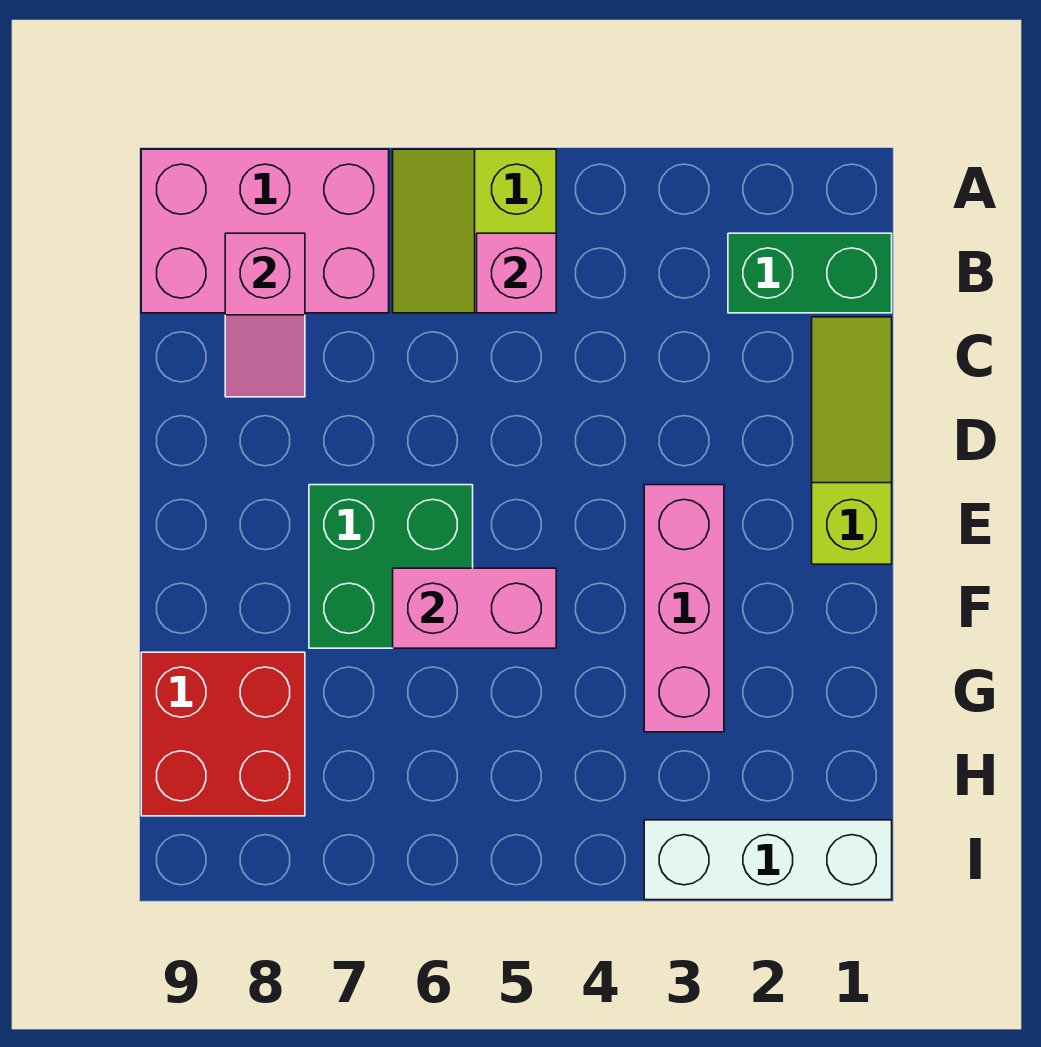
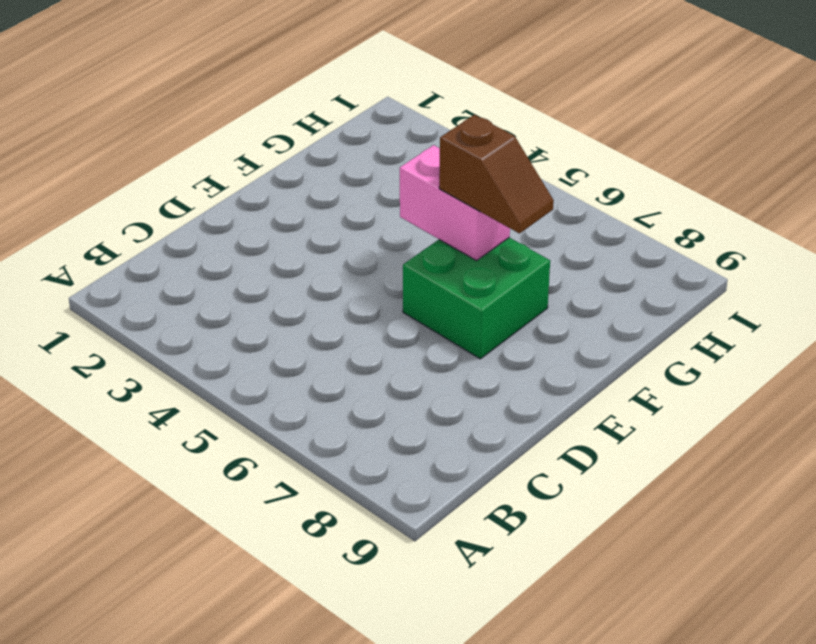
brown slope F6:F7 level 3 top 6 -> none
none -> lime slope A5:B6 level 1 top 5
none -> pink brick A7:B9 level 1

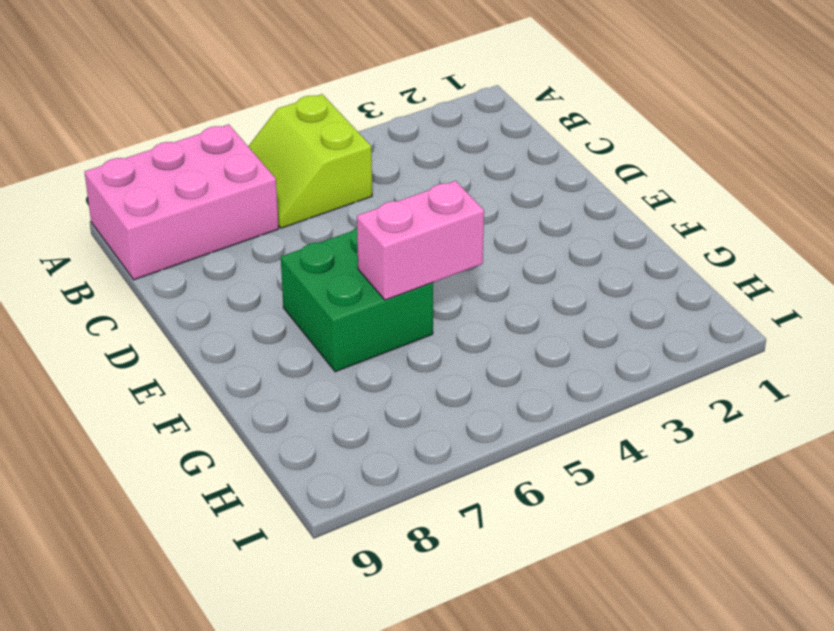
none -> green brick B1:B2 level 1
none -> lime slope C1:E1 level 1 top E

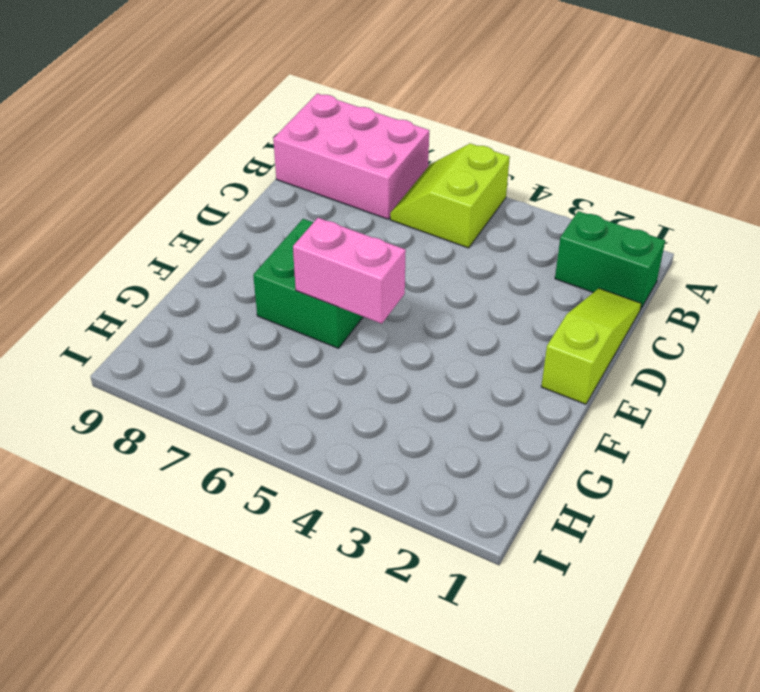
none -> pink brick E3:G3 level 1
none -> red brick G8:H9 level 1

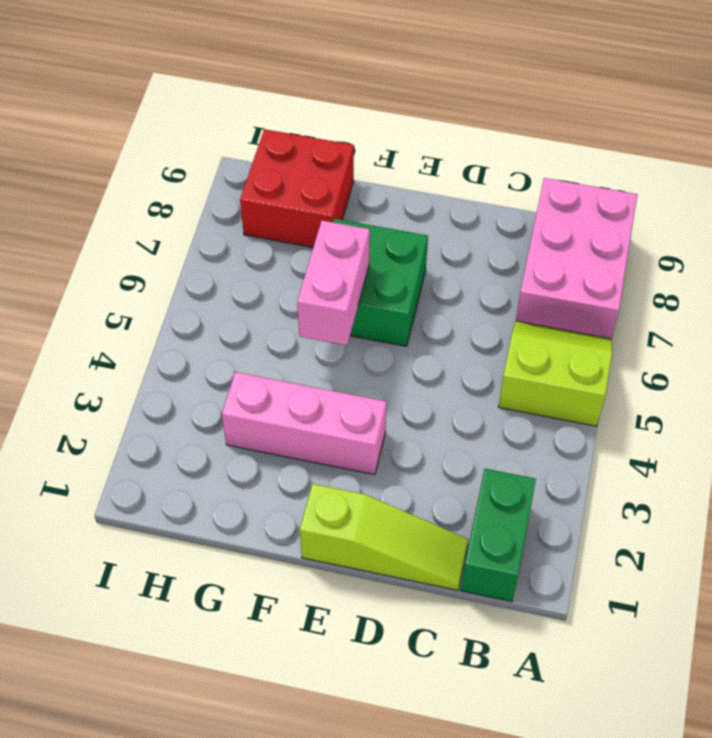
none -> white brick I1:I3 level 1
none -> pink brick B5 level 2

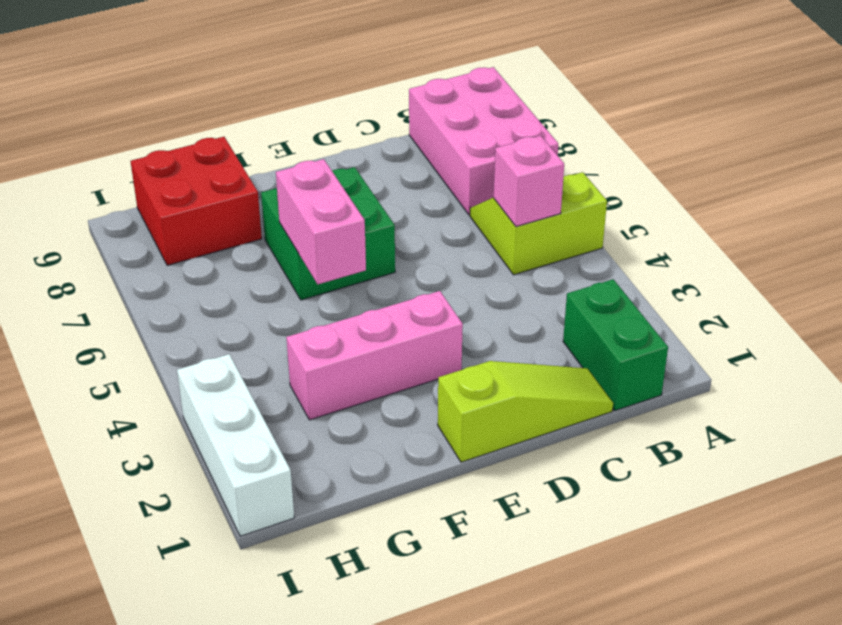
none -> pink slope B8:C8 level 2 top B

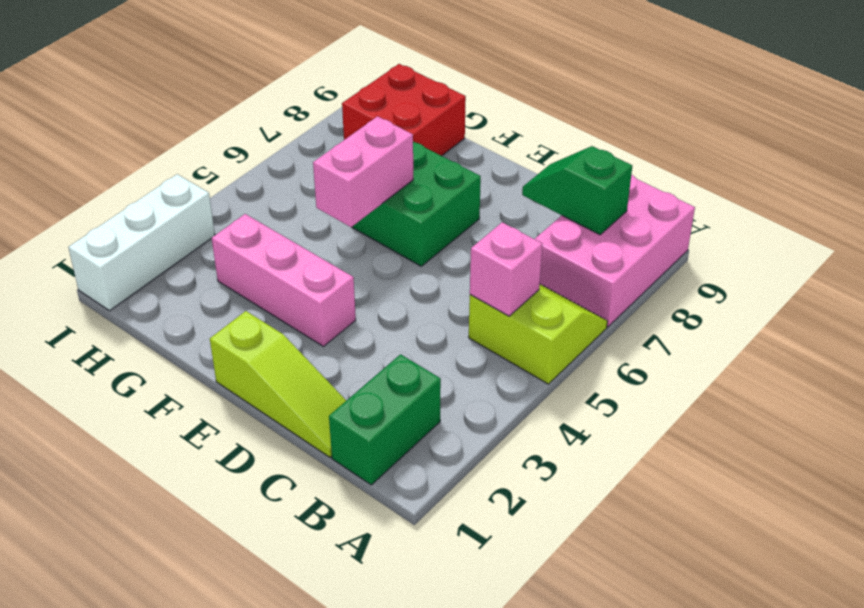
green slope B8:C8 level 2 top B -> pink slope B8:C8 level 2 top B

